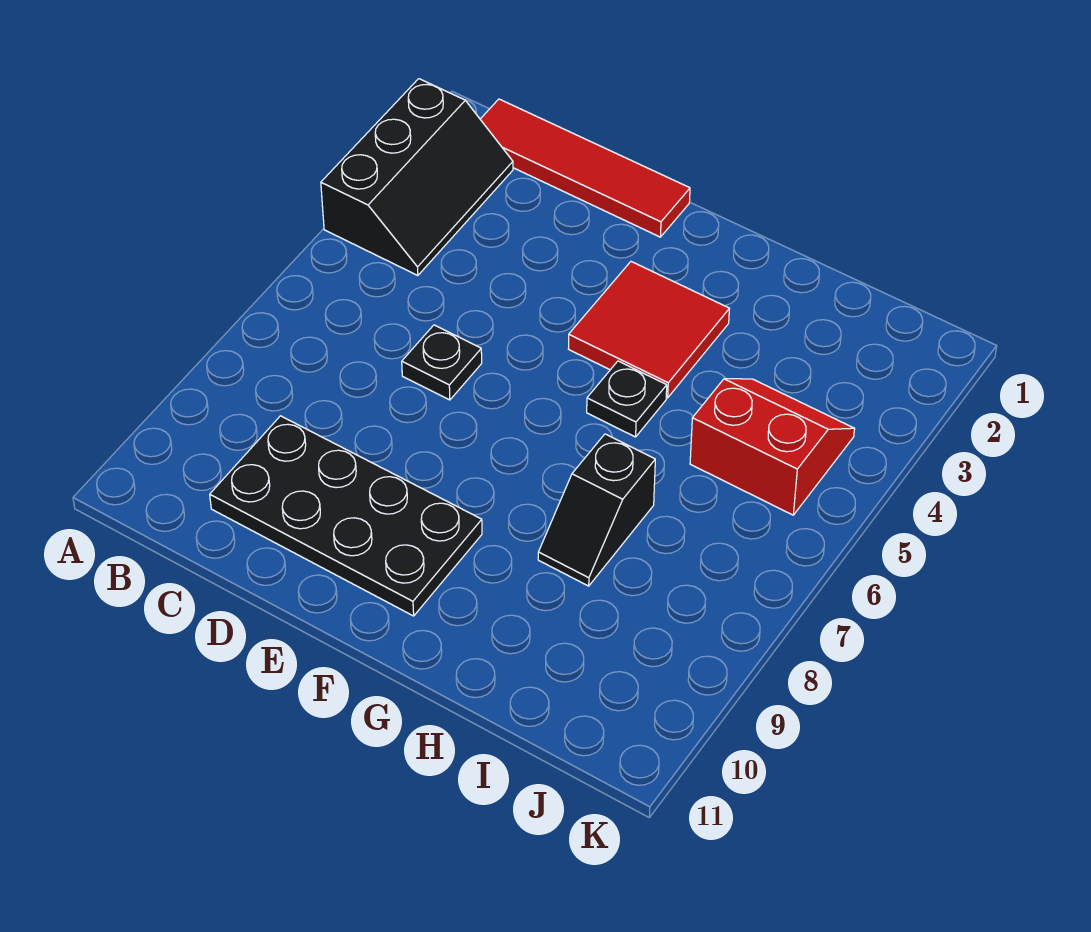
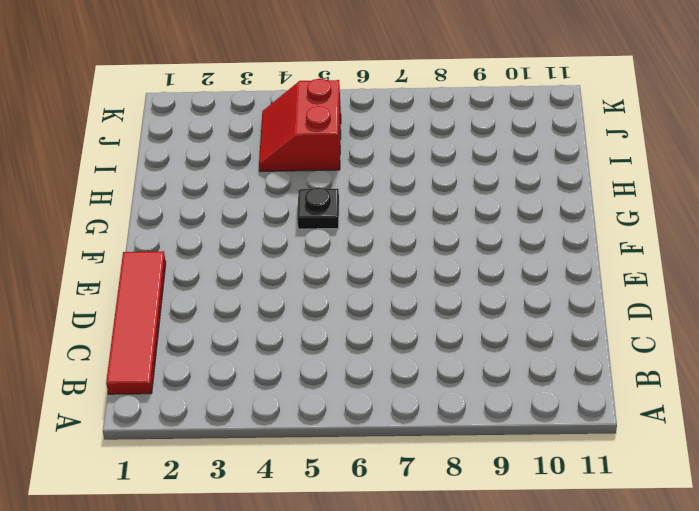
none -> black slope A2:B4 level 1 top A
none -> black plate C9:F10 level 1

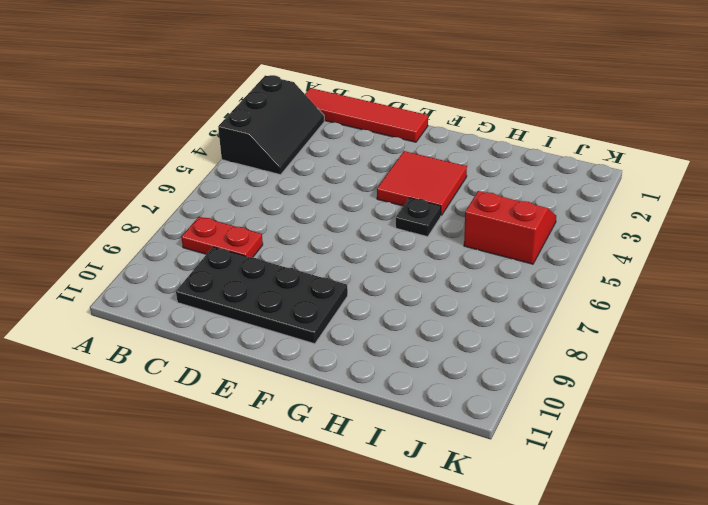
red plate B8:C8 level 1 -> none
none -> black plate D6 level 1
none -> black slope H7:H8 level 1 top 7

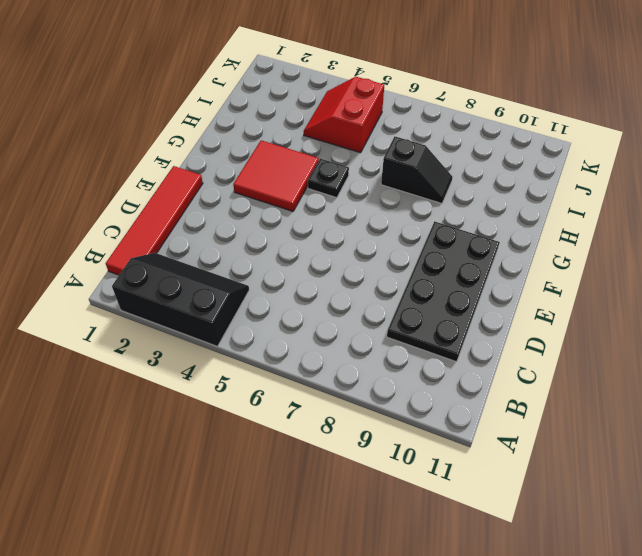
none -> black plate D6 level 1

